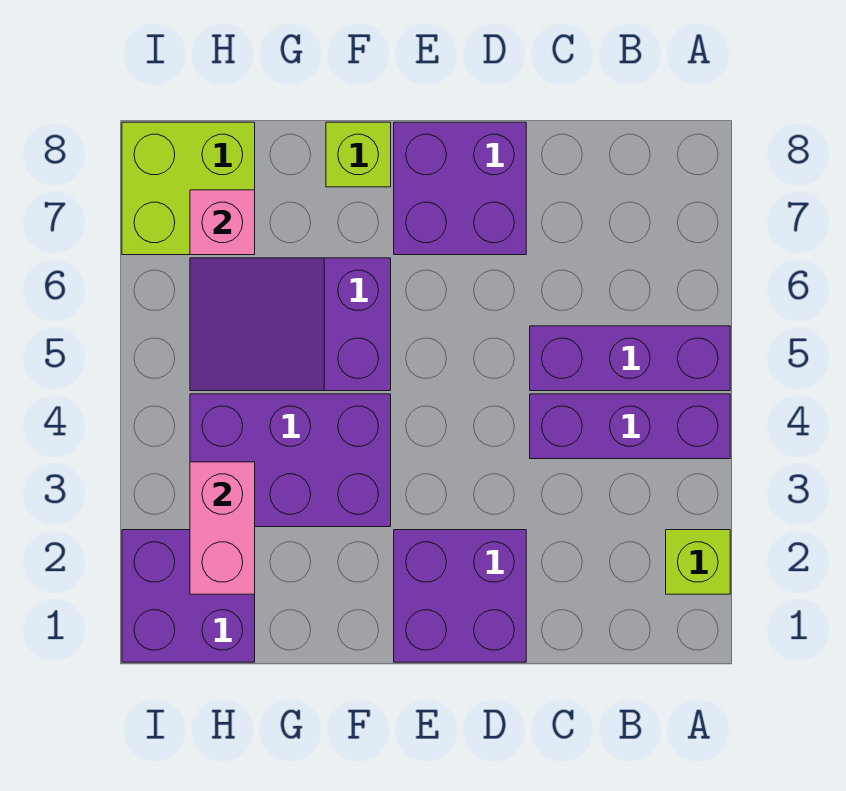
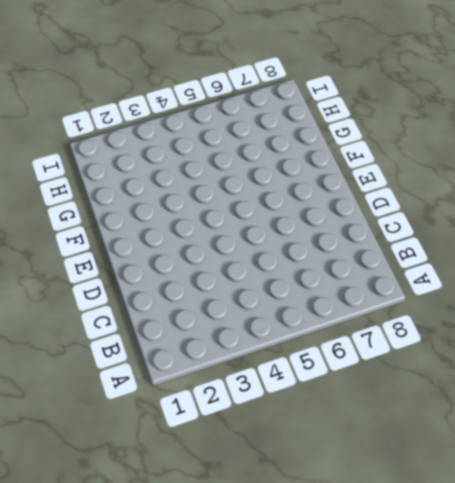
none -> lime brick A2 level 1
none -> purple brick A4:C4 level 1
none -> purple brick A5:C5 level 1

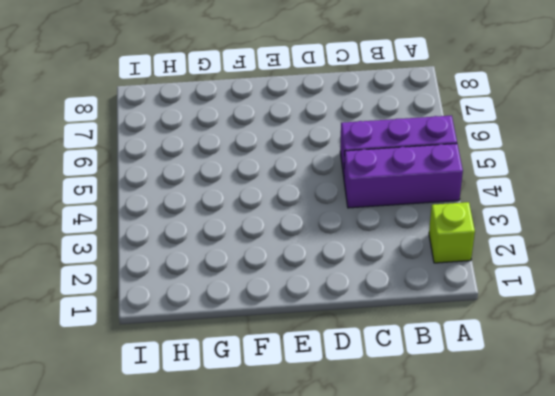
none -> purple brick D1:E2 level 1
none -> purple brick D7:E8 level 1
none -> purple brick F3:H4 level 1

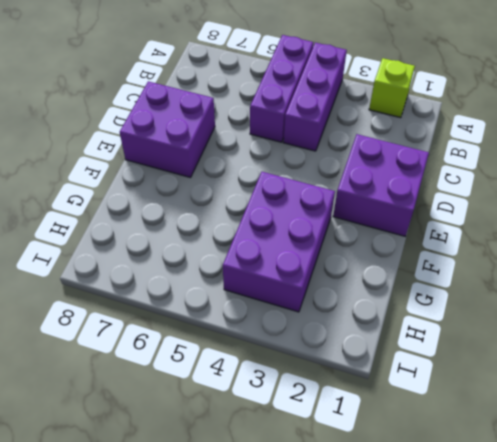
none -> purple slope F5:H6 level 1 top F
none -> lime brick F8 level 1
none -> purple brick H1:I2 level 1

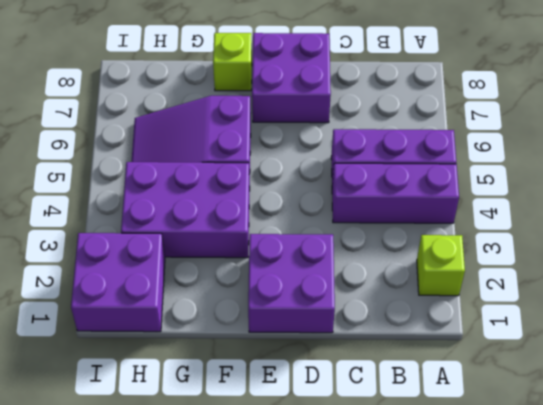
none -> lime brick H7:I8 level 1
none -> pink brick H2:H3 level 2
none -> pink brick H7 level 2

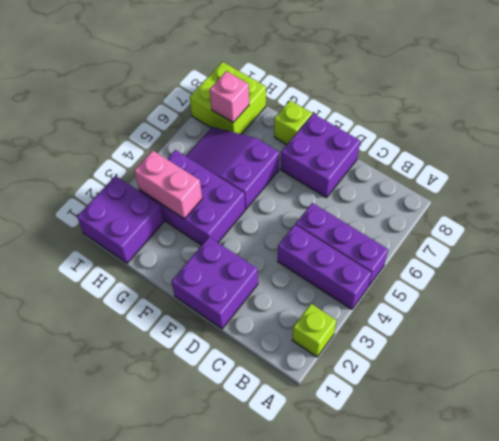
pink brick G3:H3 level 2 -> pink brick H2:H3 level 2

